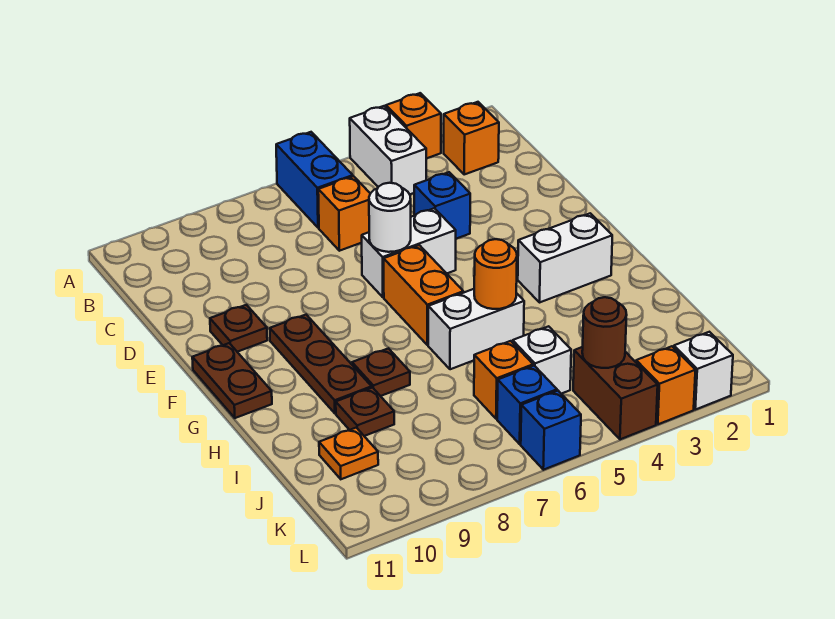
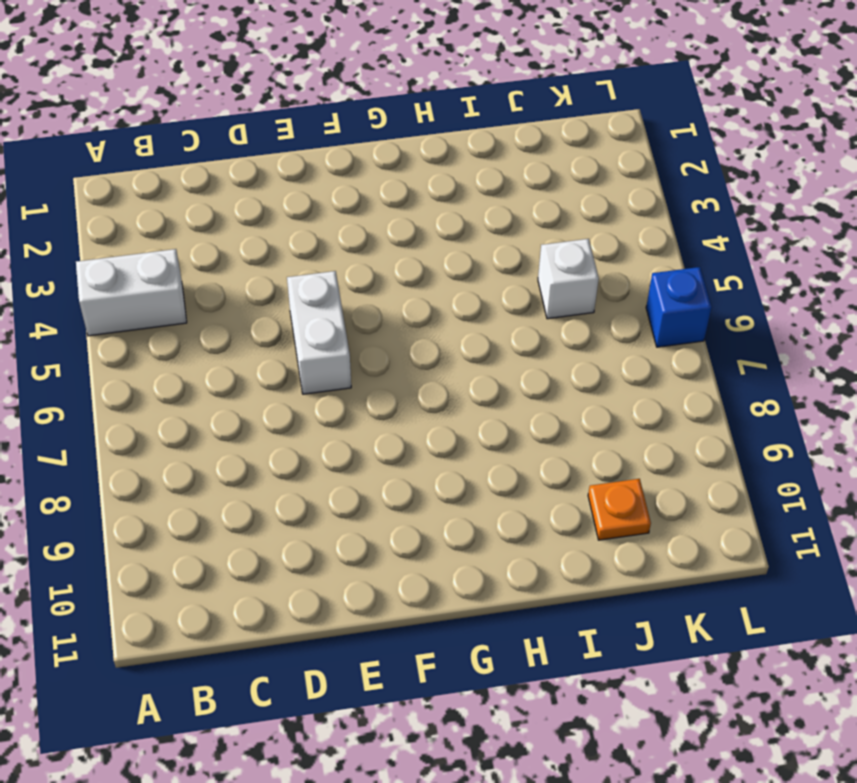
none -> orange brick A3 level 1
none -> blue brick A6:B6 level 1
none -> orange brick B2 level 1

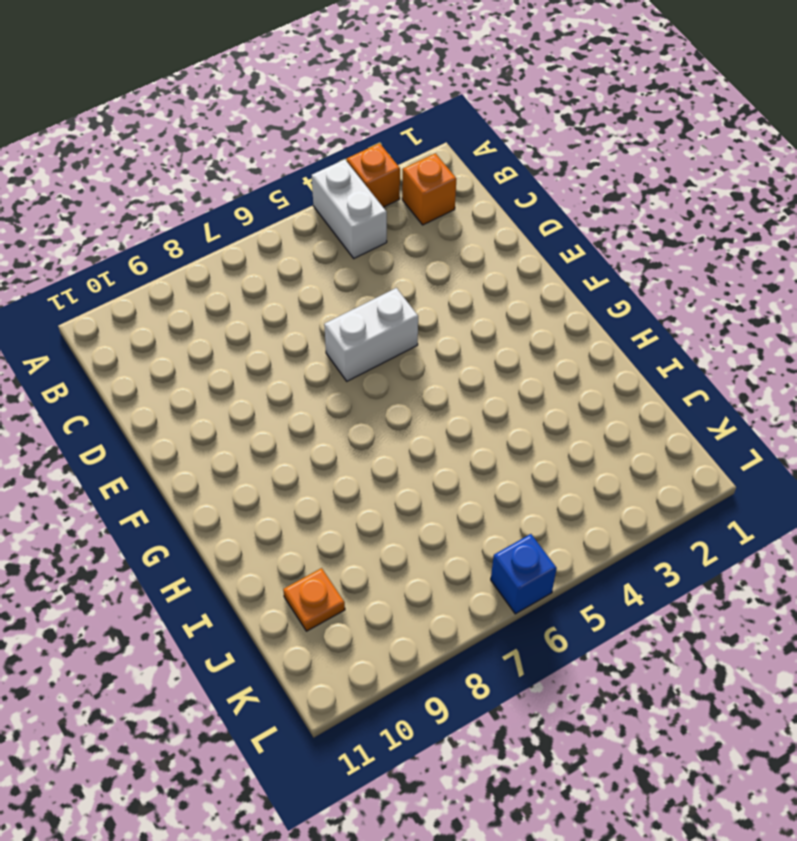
none -> blue brick A6:B6 level 1
none -> orange brick C6 level 1
none -> blue brick D4 level 1

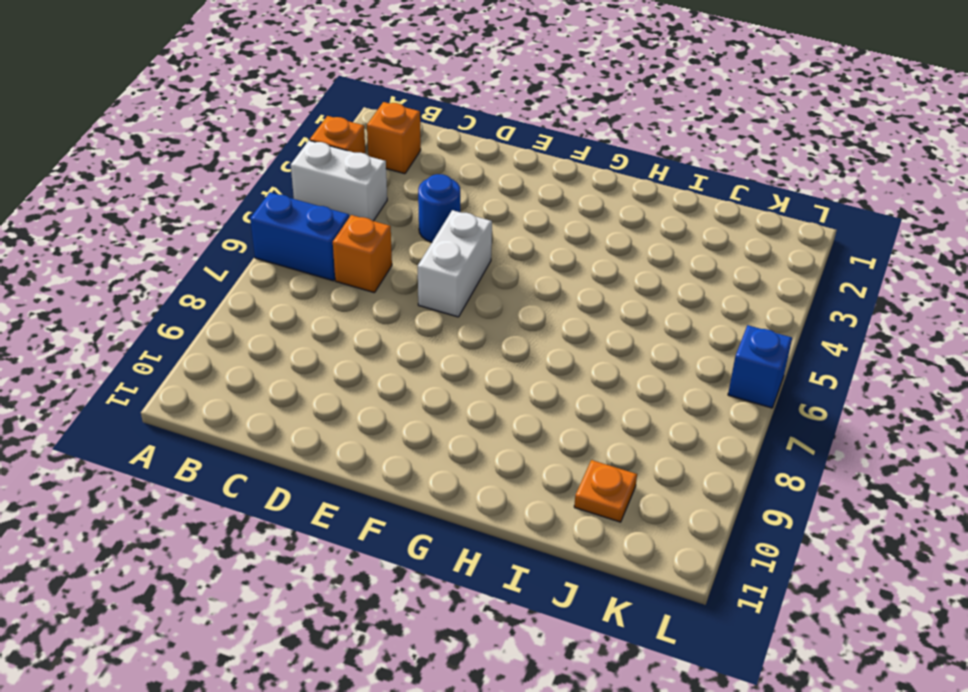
blue round brick D4 level 1 -> blue brick D4 level 1
none -> brown plate E10 level 1
none -> orange brick F6:G6 level 1
none -> brown plate F9:H9 level 1

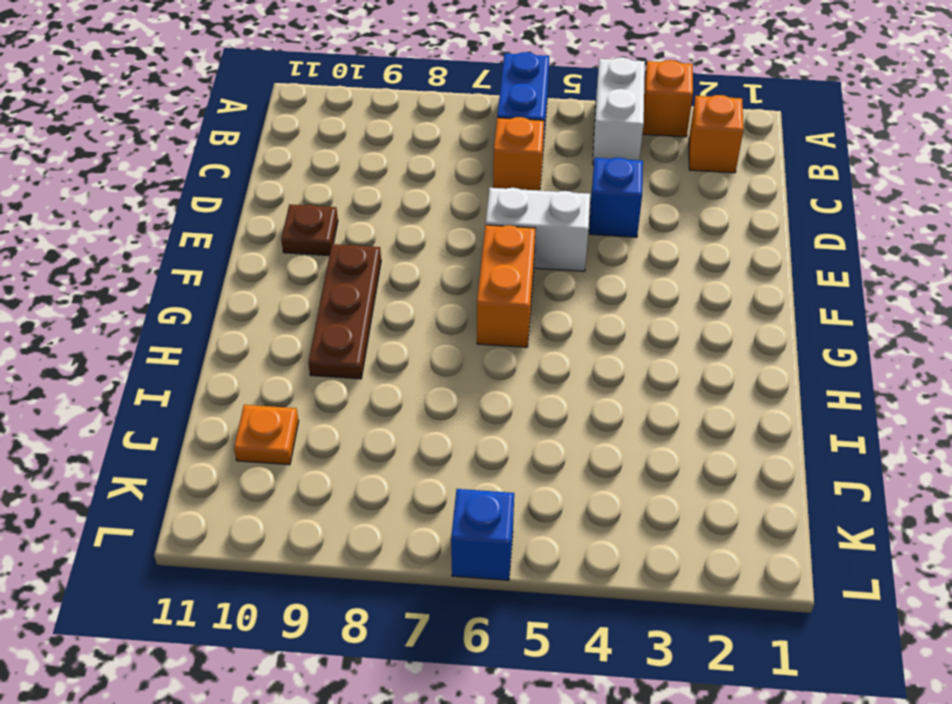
none -> brown plate F11:G11 level 1
none -> white brick G2:G3 level 1
none -> white brick H5:H6 level 1

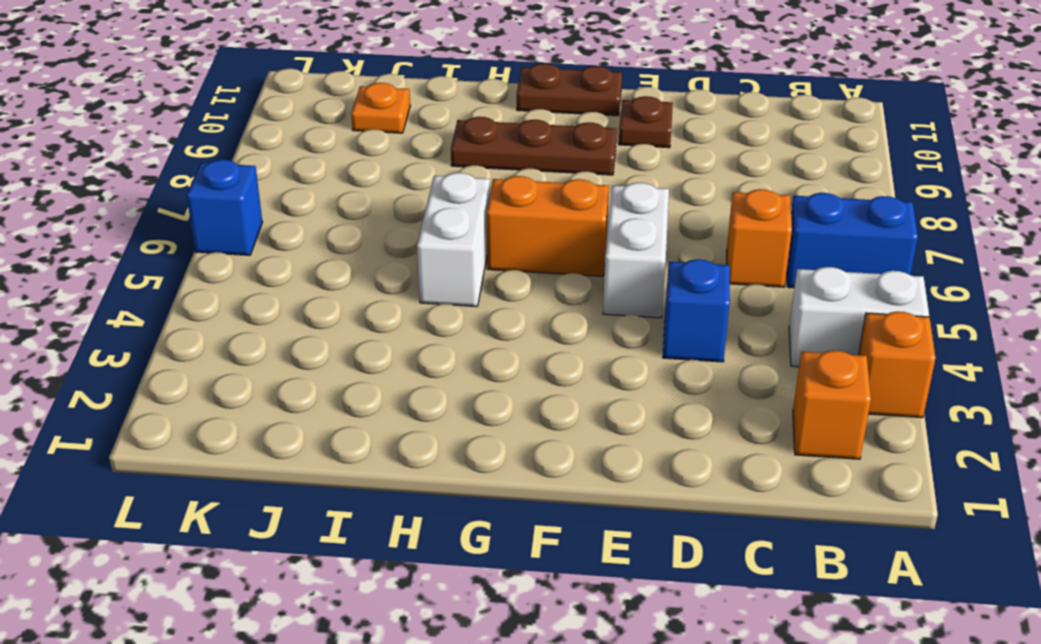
none -> white brick G2:G3 level 1
none -> brown plate H8 level 1
none -> brown plate I9 level 1

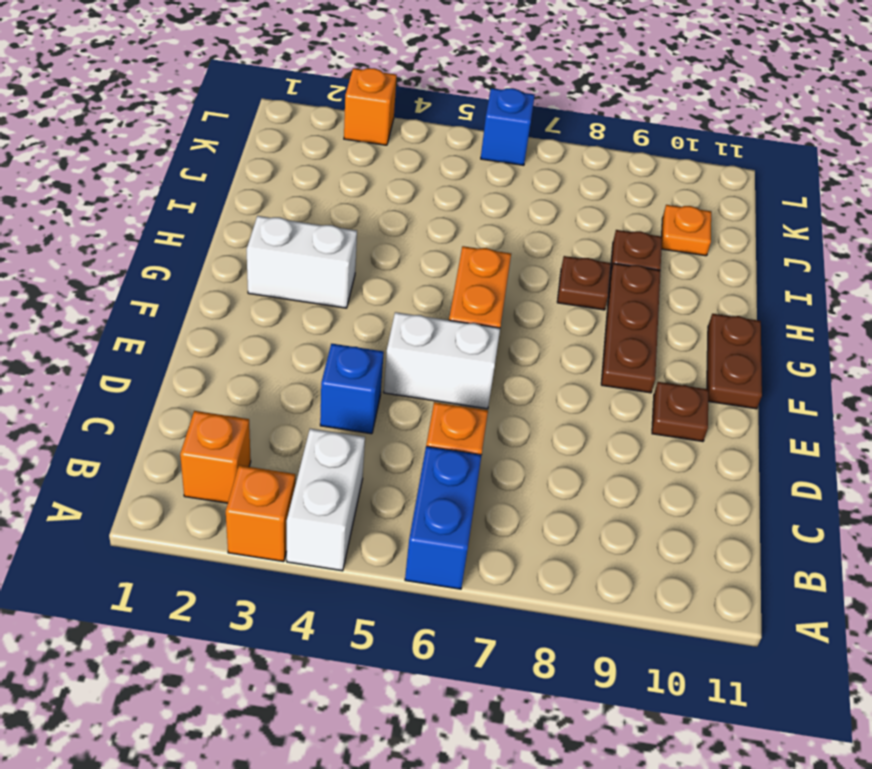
none -> white brick H5:H6 level 1
none -> white brick J5 level 1
none -> orange brick J6 level 1

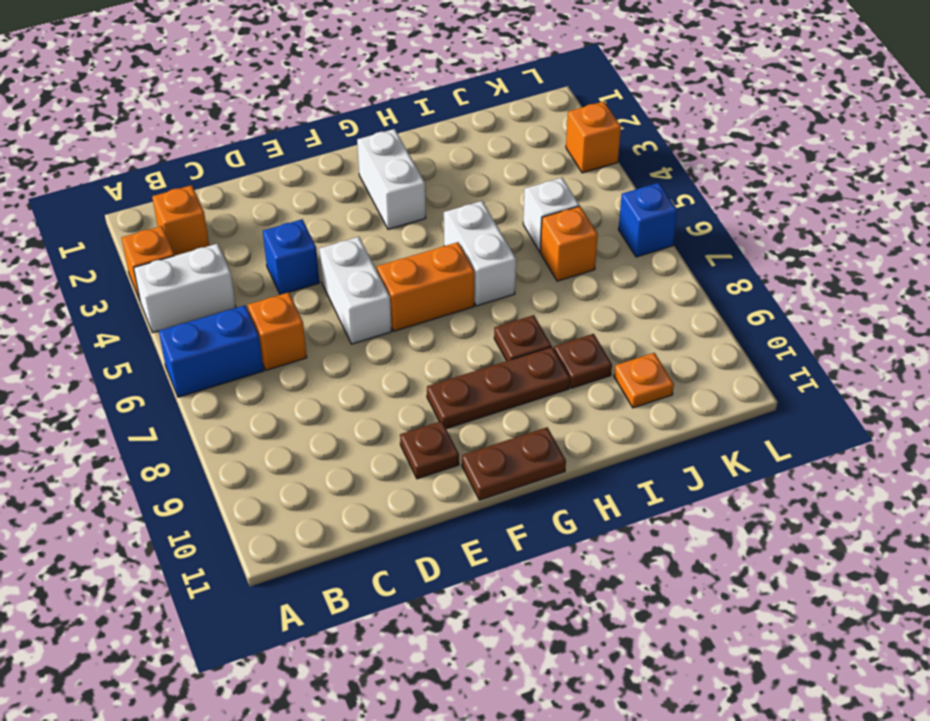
none -> brown brick K4:L4 level 1
none -> blue brick K6 level 1
none -> white brick L2 level 1

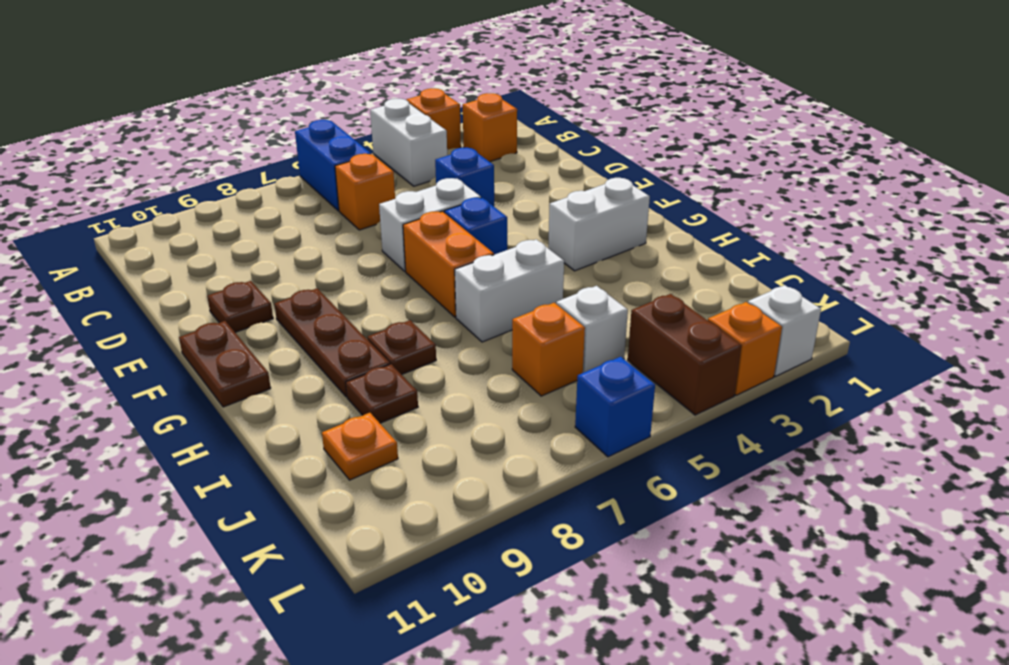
blue brick F5 level 1 -> blue brick K6 level 1
none -> white round brick E6 level 2
none -> orange round brick H5 level 2
none -> brown round brick K4 level 2

